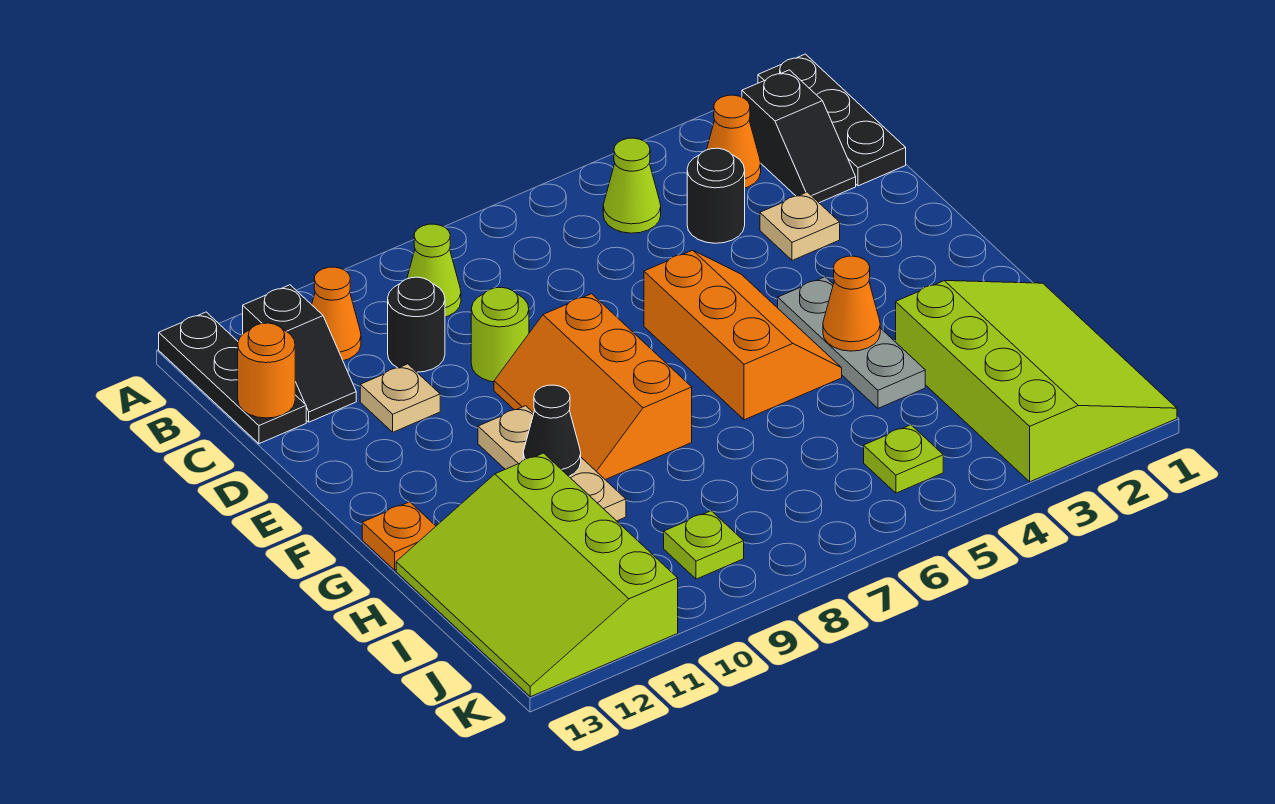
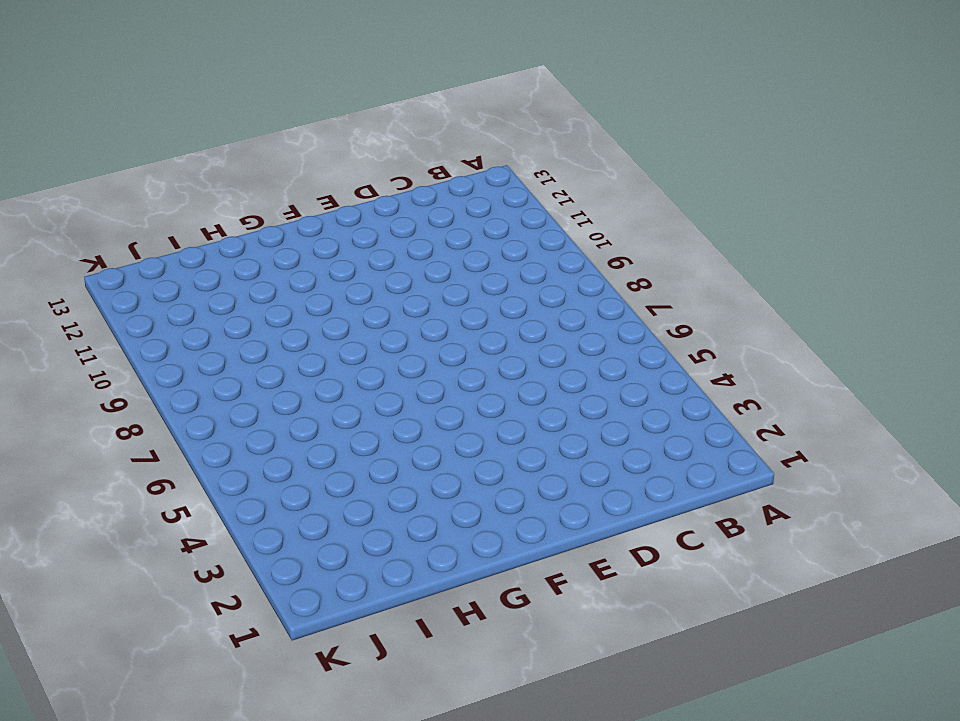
none -> black plate A1:C1 level 1
none -> black plate A13:C13 level 1
none -> black slope B2:C2 level 1 top B

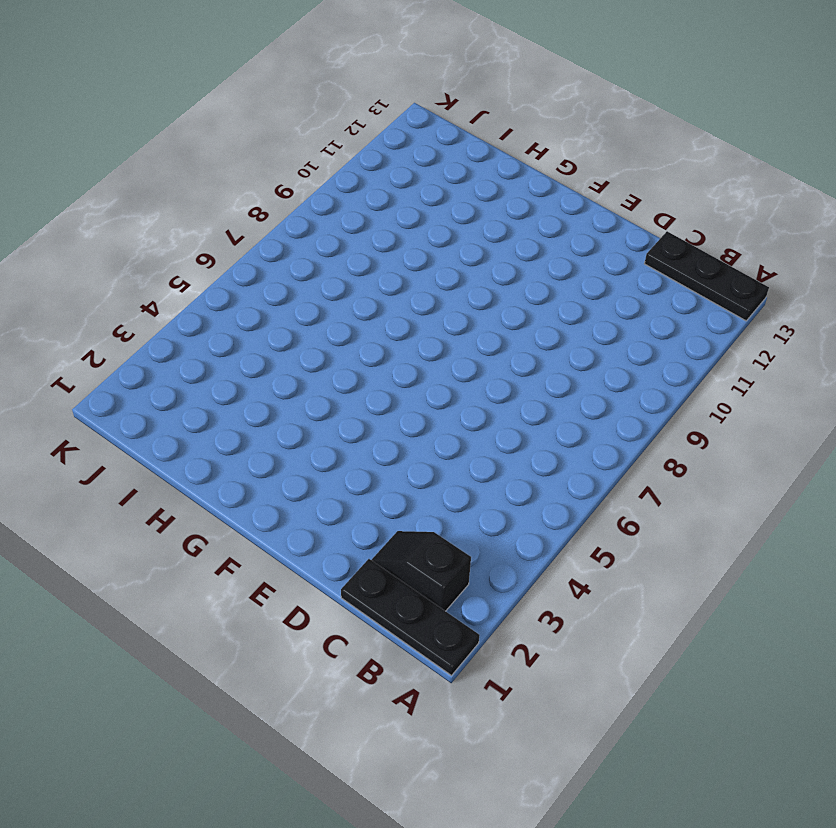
none -> orange cone B3 level 1
none -> lime cone B5 level 1
none -> lime cone B9 level 1

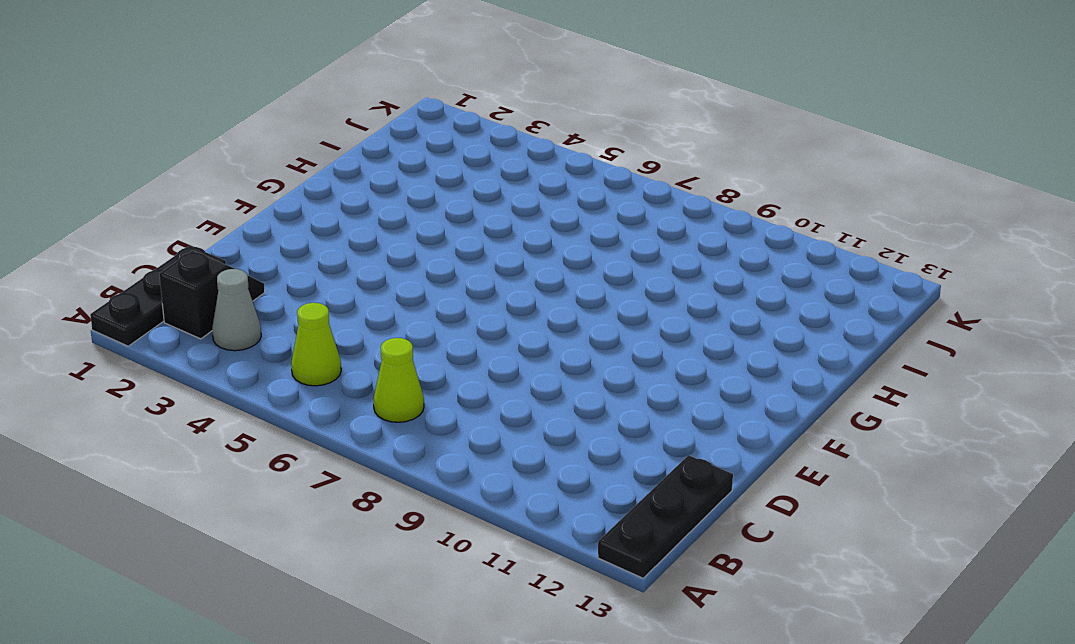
grey cone B3 level 1 -> orange cone B3 level 1
lime cone B7 level 1 -> lime cone B9 level 1
none -> orange cone B11 level 1
none -> black slope B12:C12 level 1 top B
none -> black round brick C4 level 1

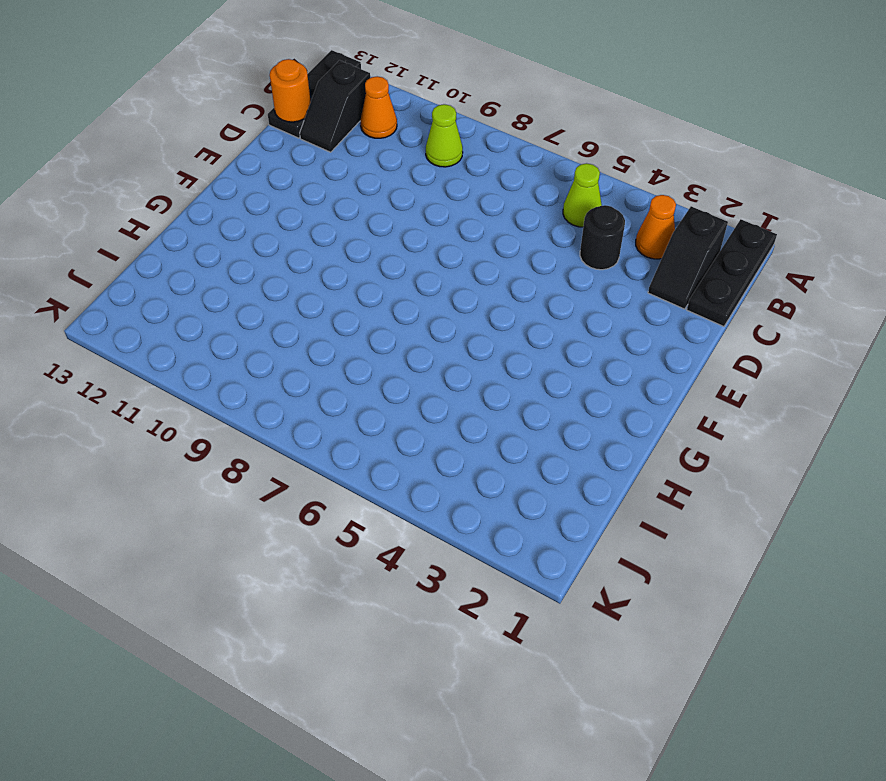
none -> black round brick C10 level 1
none -> tan plate D3 level 1
none -> lime round brick D9 level 1

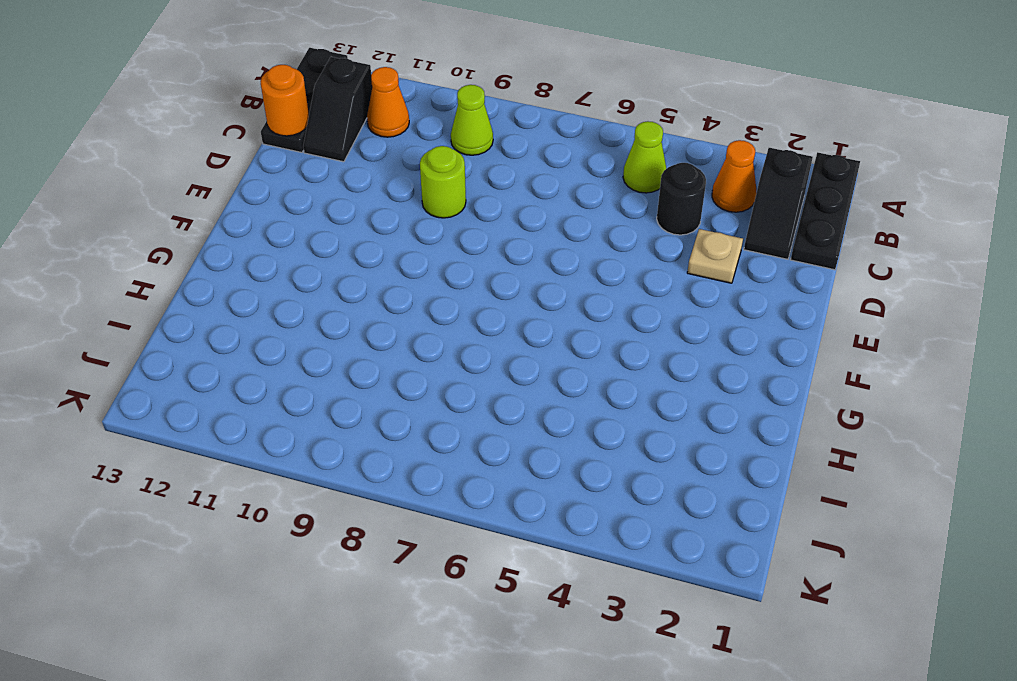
none -> black round brick C10 level 1
none -> tan plate D11 level 1
none -> orange slope E5:G6 level 1 top 6

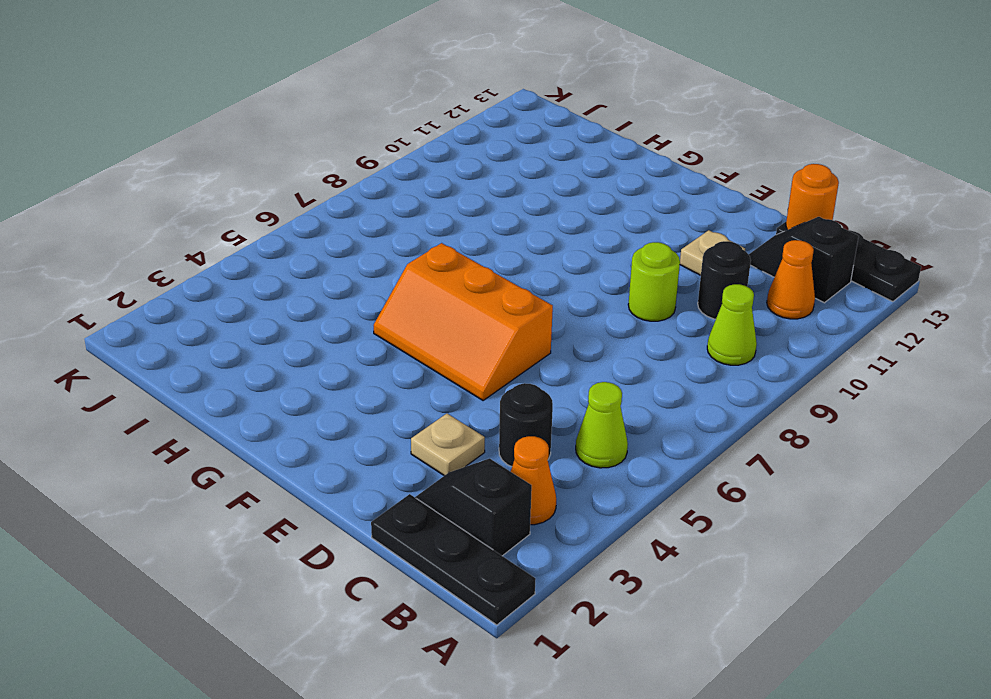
none -> orange slope E8:G9 level 1 top 8
none -> grey plate F4:H4 level 1
none -> tan plate F10:H10 level 1

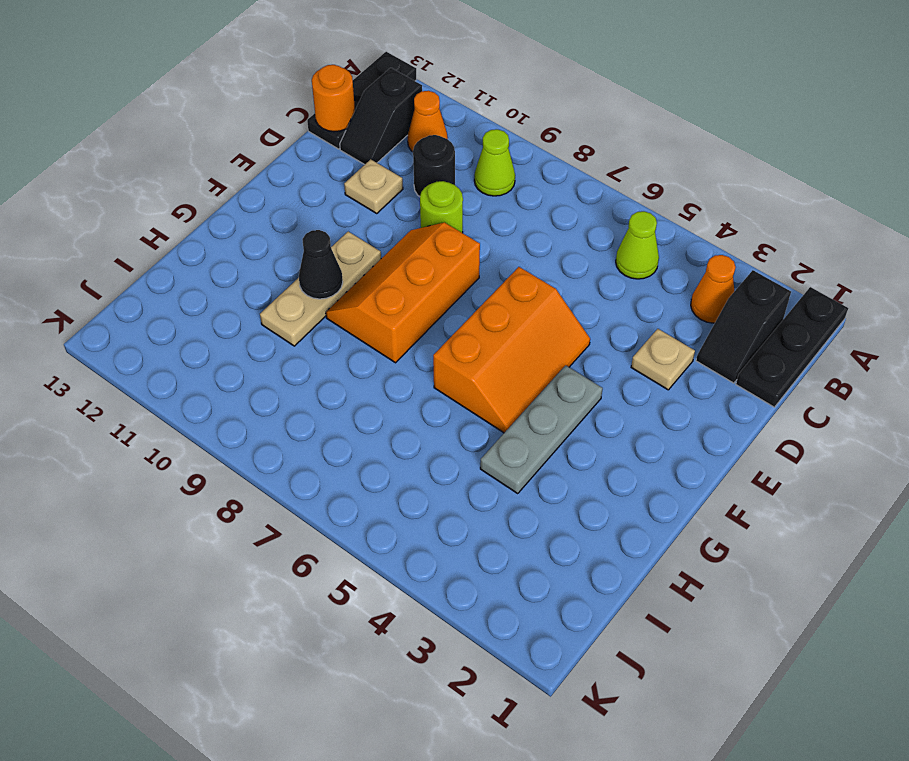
none -> black round brick C4 level 1
none -> orange plate G13 level 1
none -> lime slope H1:K3 level 1 top 3

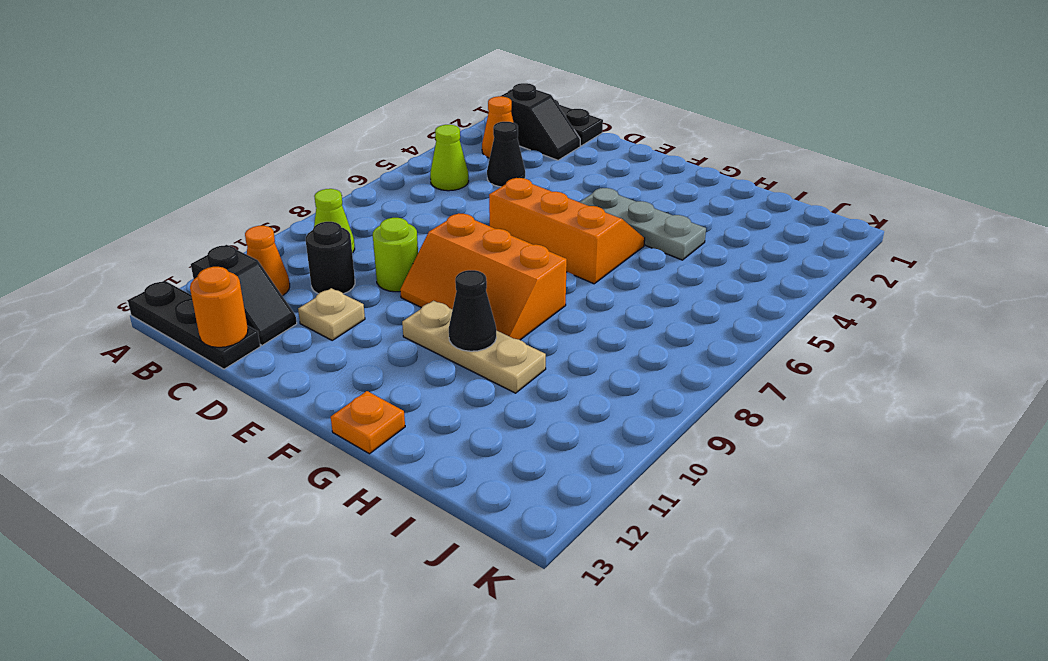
black cone C4 level 1 -> black round brick C4 level 1
none -> tan plate D3 level 1
none -> lime slope H1:K3 level 1 top 3
none -> lime slope H11:K13 level 1 top 11

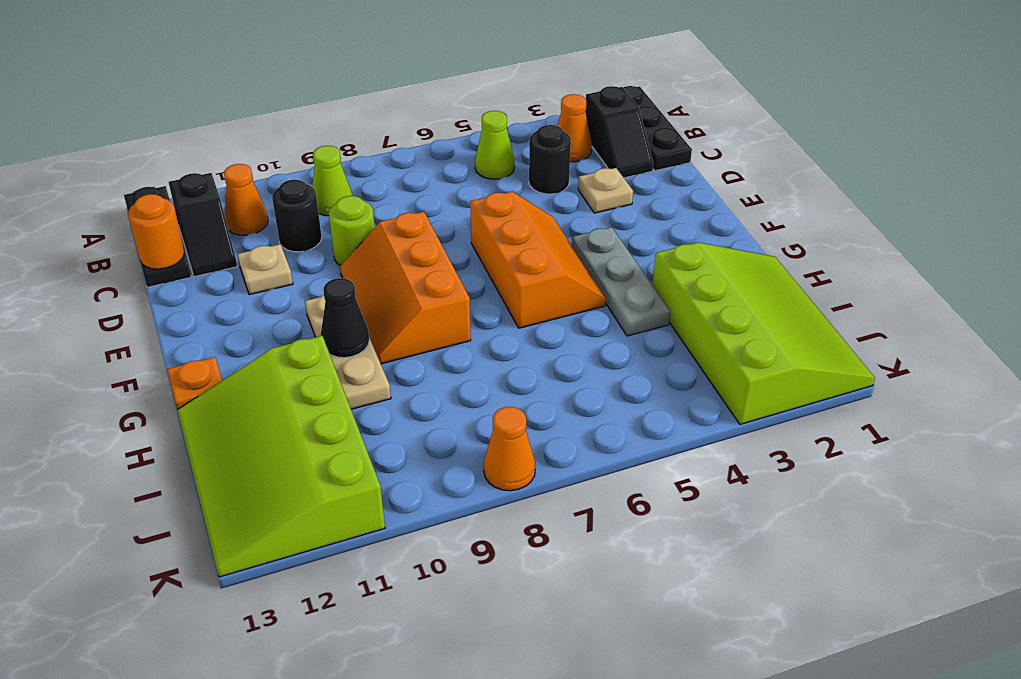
orange cone K8 level 1 -> orange cone G4 level 2
none -> lime plate J5 level 1
none -> lime plate J9 level 1

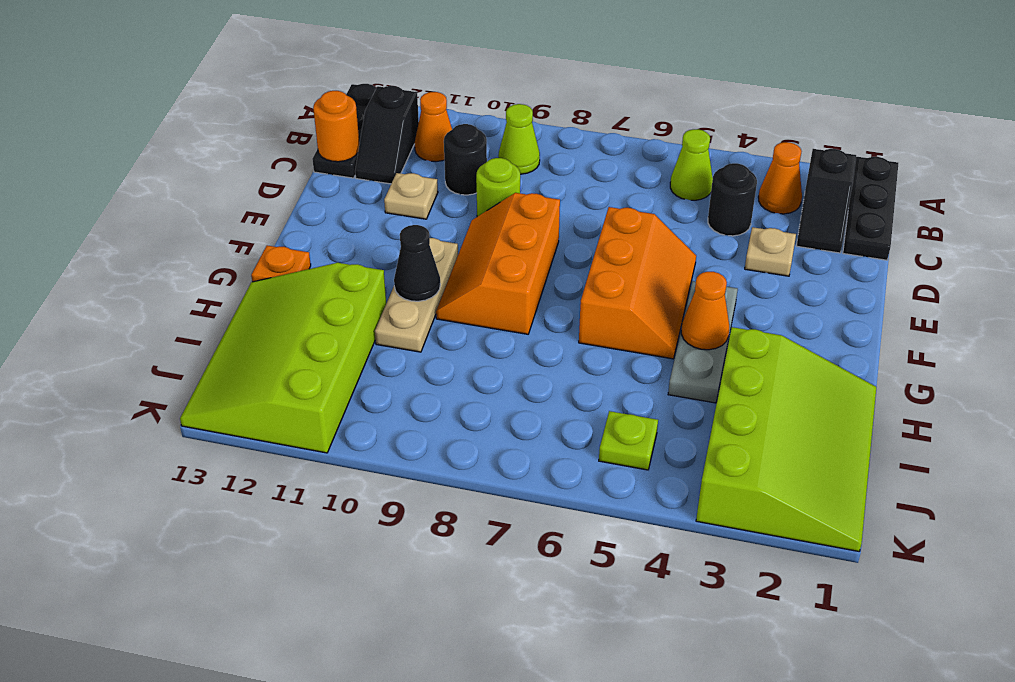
none -> lime plate J9 level 1

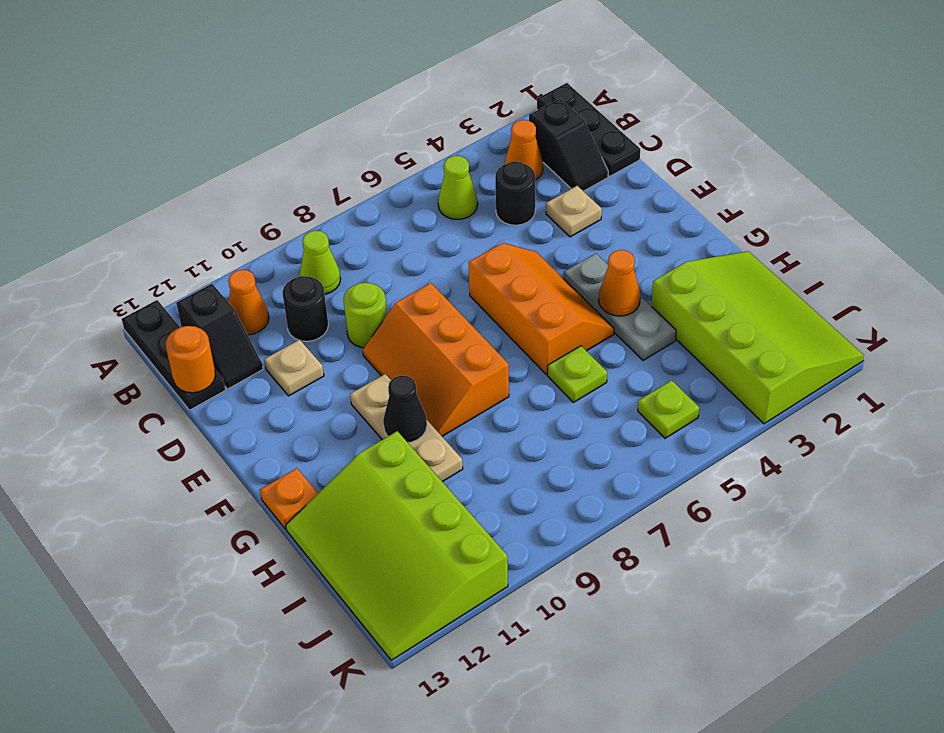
lime plate H6 level 1 -> lime plate J9 level 1

